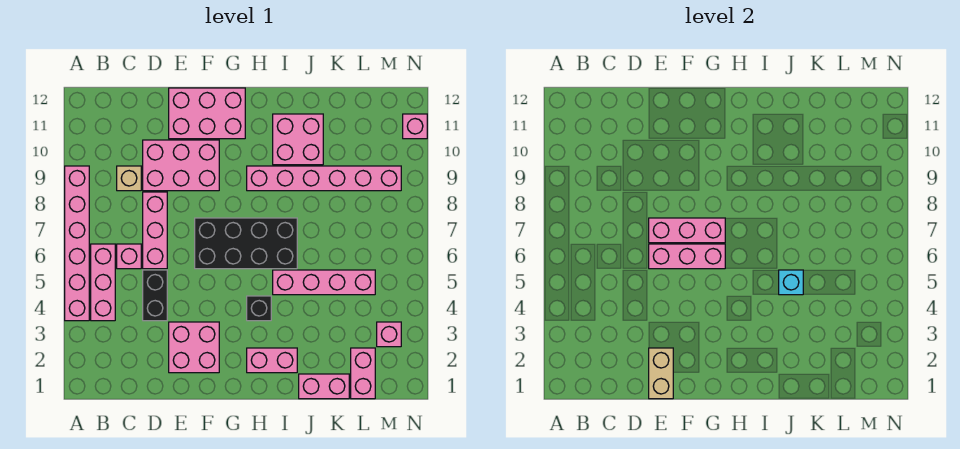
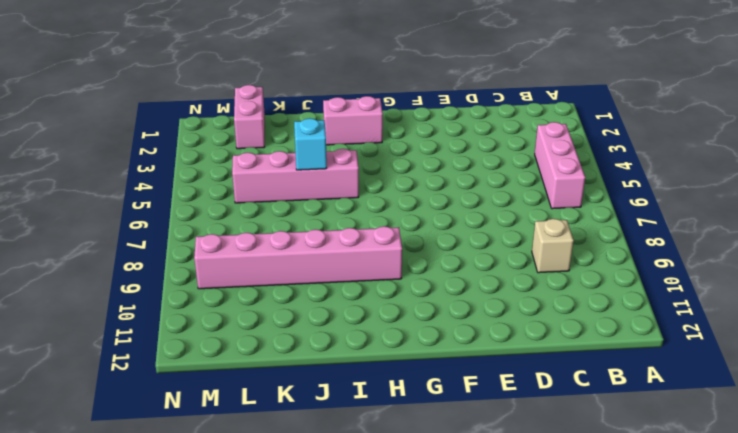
none -> pink brick A4:A9 level 1
none -> pink brick C6 level 1
none -> black brick D4:D5 level 1

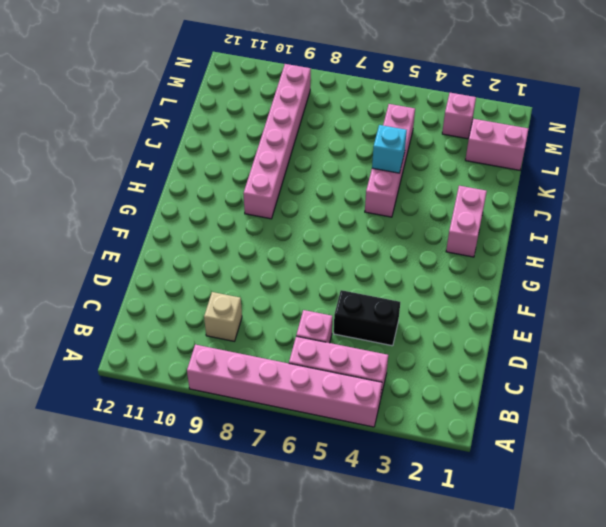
none -> pink brick D6:D8 level 1
none -> pink brick D9:F10 level 1
none -> pink brick E2:F3 level 1

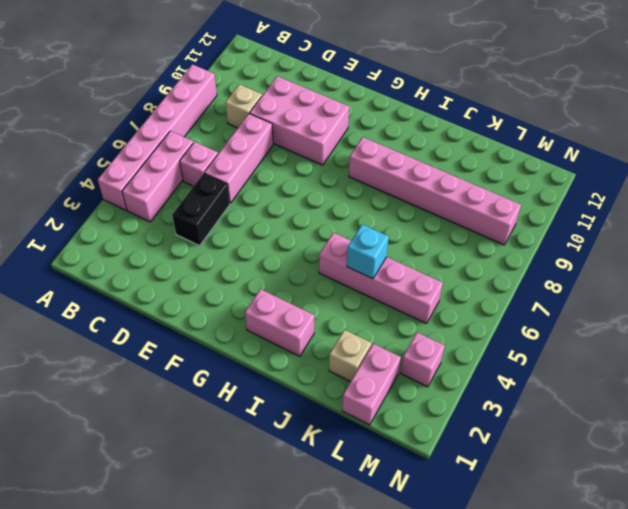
tan brick K2 level 1 -> none
none -> pink brick E2:F3 level 1
none -> pink brick E11:G12 level 1
none -> black brick F6:I7 level 1

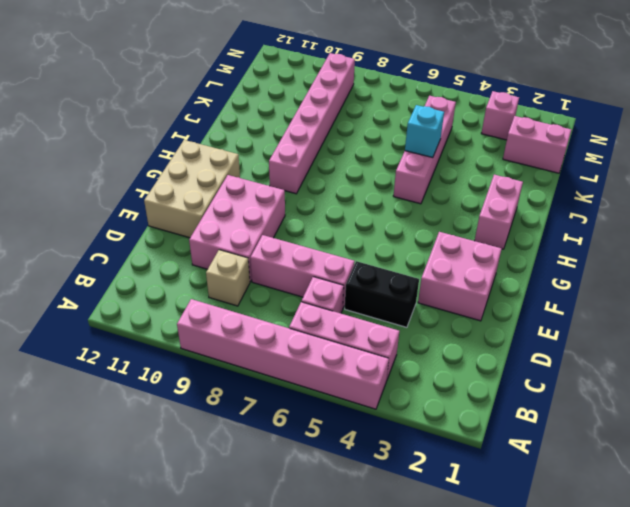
tan brick E11:G12 level 1 -> pink brick E11:G12 level 1
none -> black brick F6:I7 level 1
none -> black brick H4 level 1
none -> pink brick I10:J11 level 1

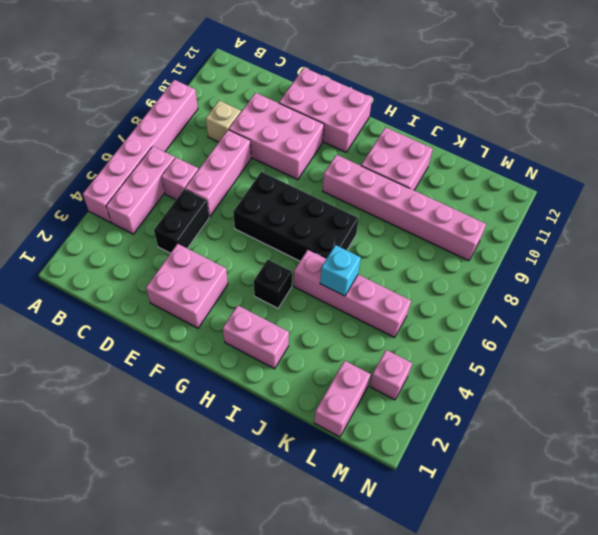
none -> pink brick J1:K1 level 1
none -> pink brick N11 level 1
none -> tan brick E1:E2 level 2

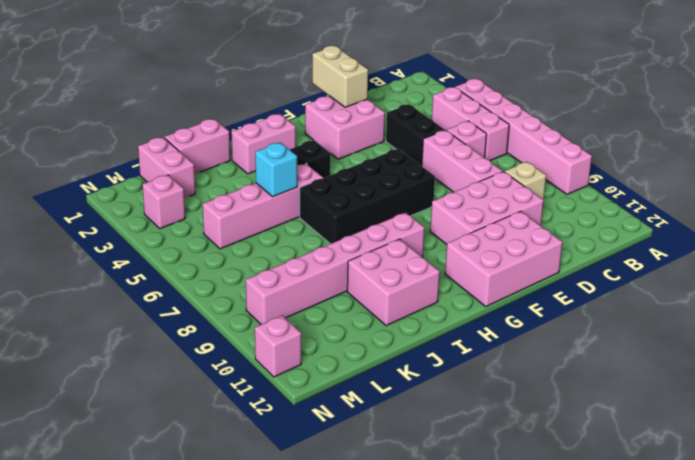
none -> pink brick E6:G6 level 2
none -> pink brick E7:G7 level 2

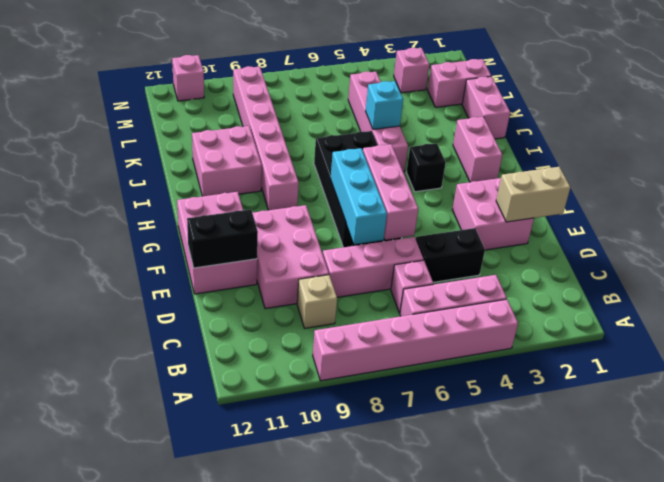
cyan brick E7:G7 level 2 -> pink brick E7:G7 level 2
black brick E11:E12 level 2 -> none

